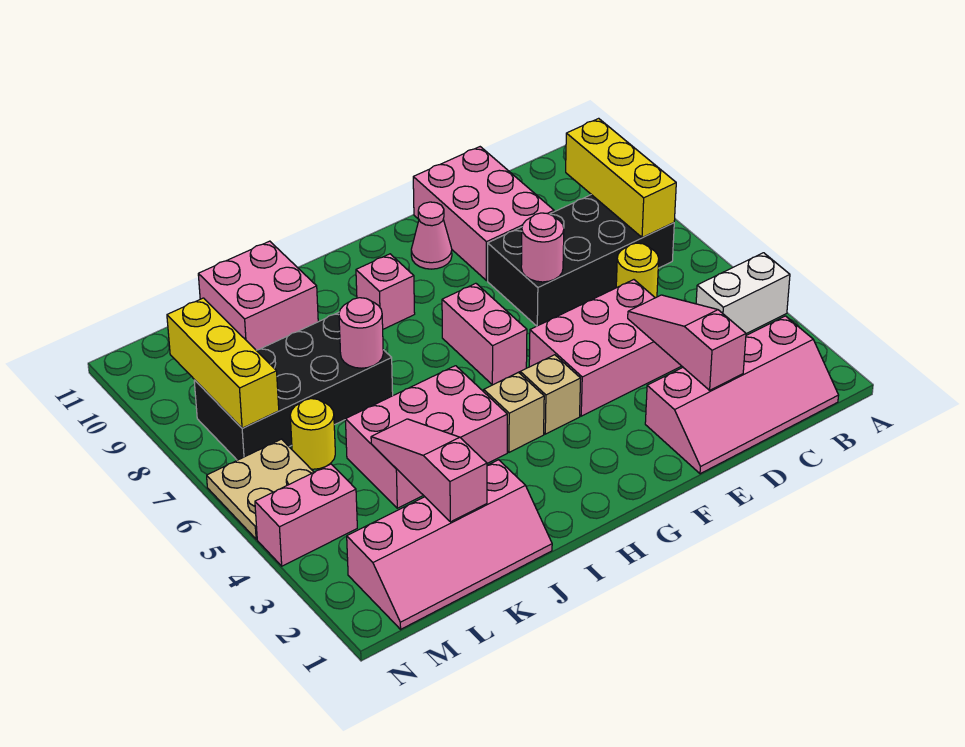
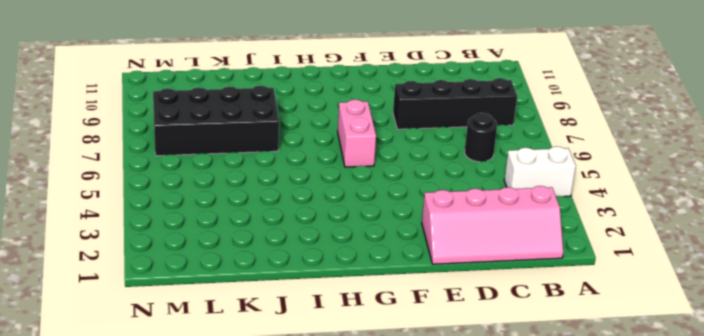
black brick B8:E8 level 1 -> black brick B7:E8 level 1
black round brick C6 level 1 -> yellow round brick C6 level 1
none -> pink brick D4:F5 level 1
none -> pink brick D9:E11 level 1
none -> pink cone F10 level 1

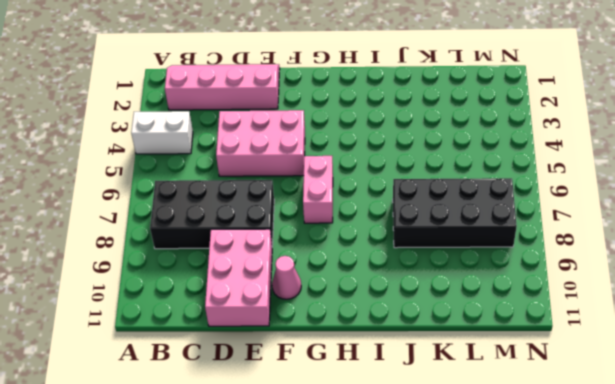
none -> yellow round brick C6 level 1
none -> tan brick G4 level 1
none -> tan brick H4 level 1

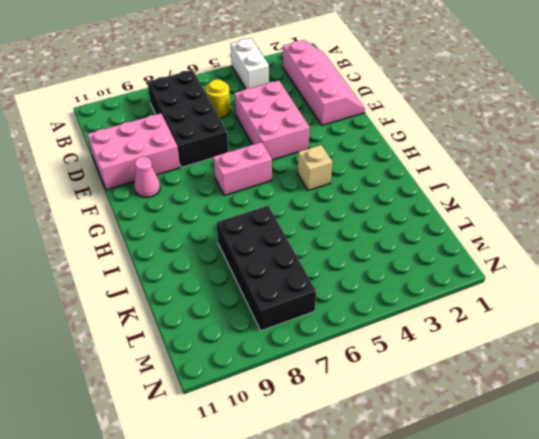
none -> tan brick G4 level 1
none -> pink brick H9 level 1
none -> pink brick I4:K5 level 1

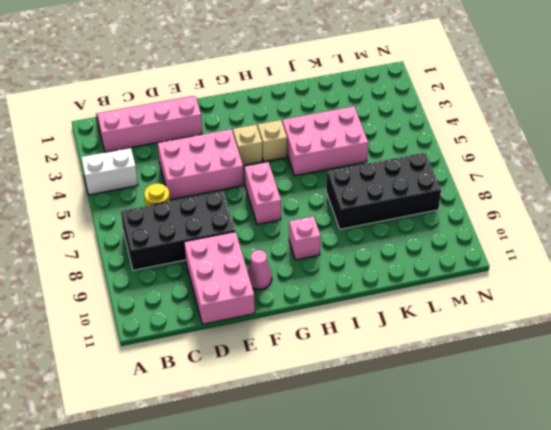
none -> pink slope J1:M2 level 1 top 2
none -> pink brick J10:K11 level 1
none -> yellow round brick L6 level 1

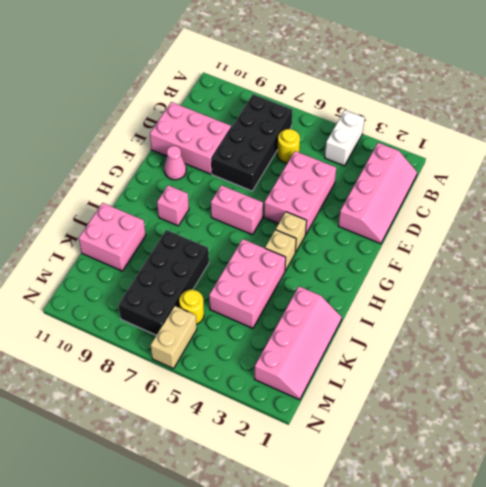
tan brick M6:N6 level 1 -> tan plate M5:N6 level 1
none -> pink brick M4:N4 level 1
none -> yellow brick B7:B9 level 2
none -> pink slope D2:D4 level 2 top 2

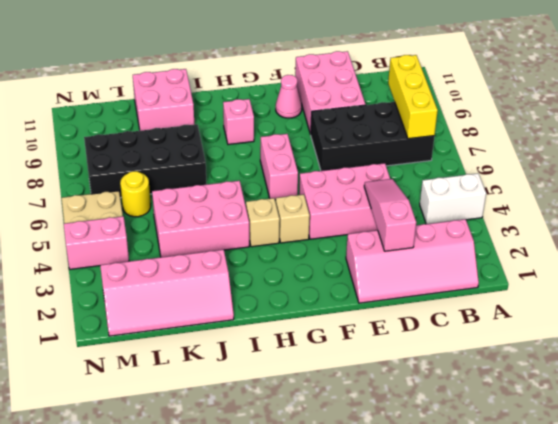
none -> yellow round brick C6 level 1
none -> pink round brick E7 level 2
none -> pink round brick J7 level 2

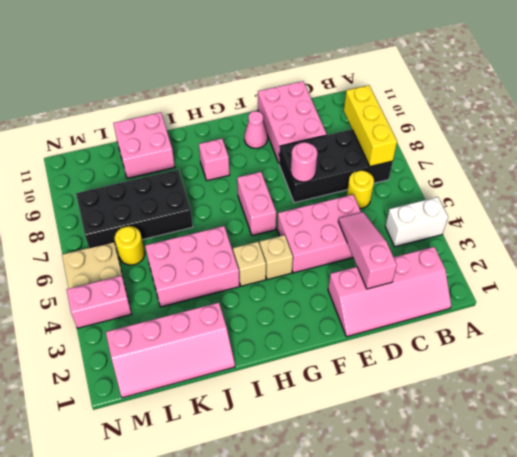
none -> pink round brick J7 level 2
none -> pink slope K2:K4 level 2 top 2
none -> yellow brick M7:M9 level 2

